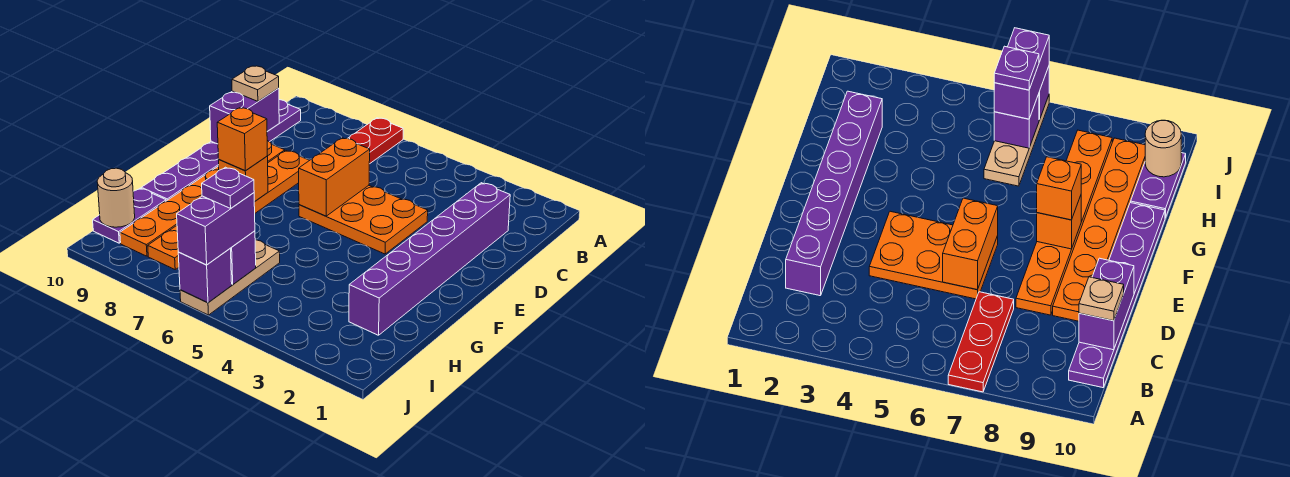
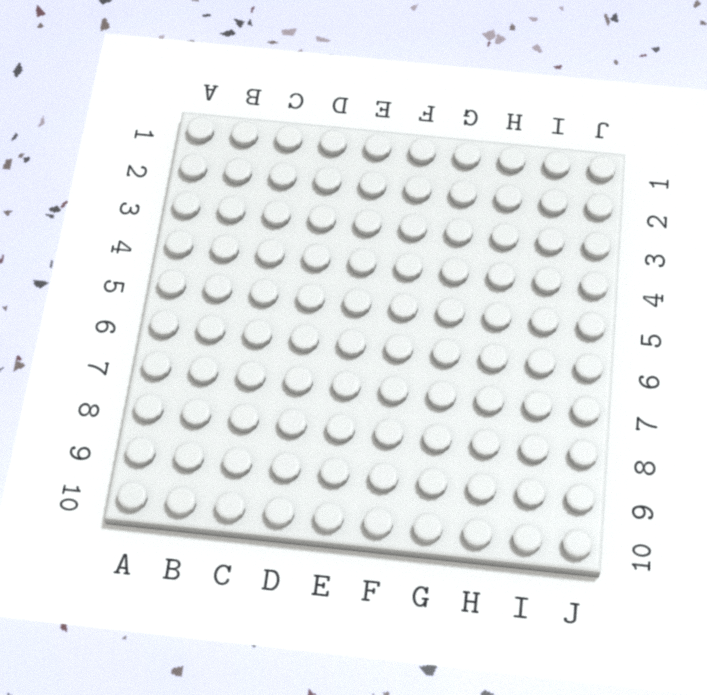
none -> red plate A7:C7 level 1
none -> purple plate B10:G10 level 1
none -> purple brick C2:H2 level 1

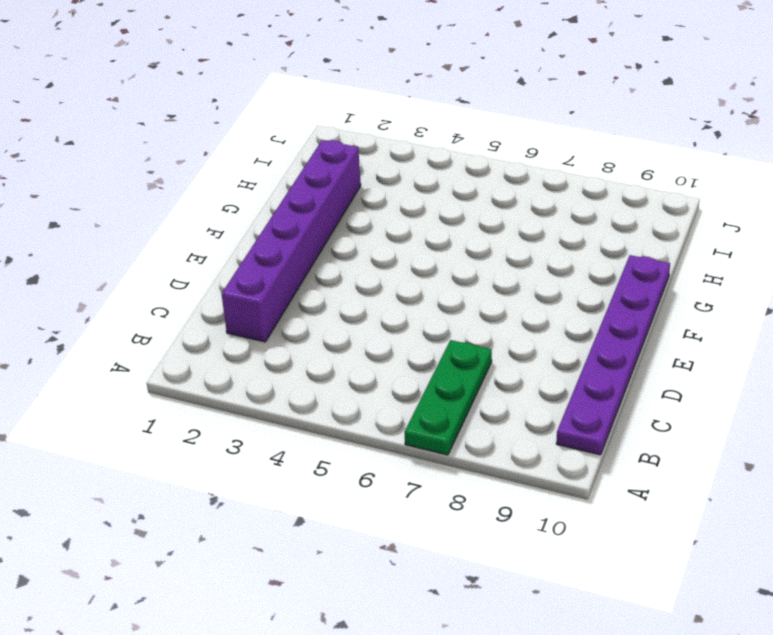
green plate A7:C7 level 1 -> red plate A7:C7 level 1
none -> orange plate D4:E6 level 1
none -> orange plate D8:I8 level 1
none -> orange plate D9:I9 level 1

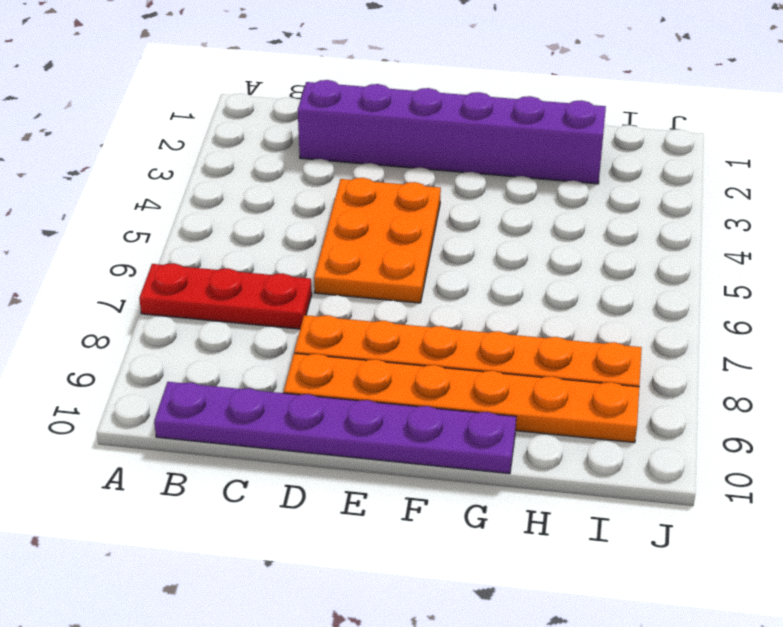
none -> tan plate H6:J6 level 1
none -> purple plate H10:I10 level 1
none -> purple brick C10:D10 level 2

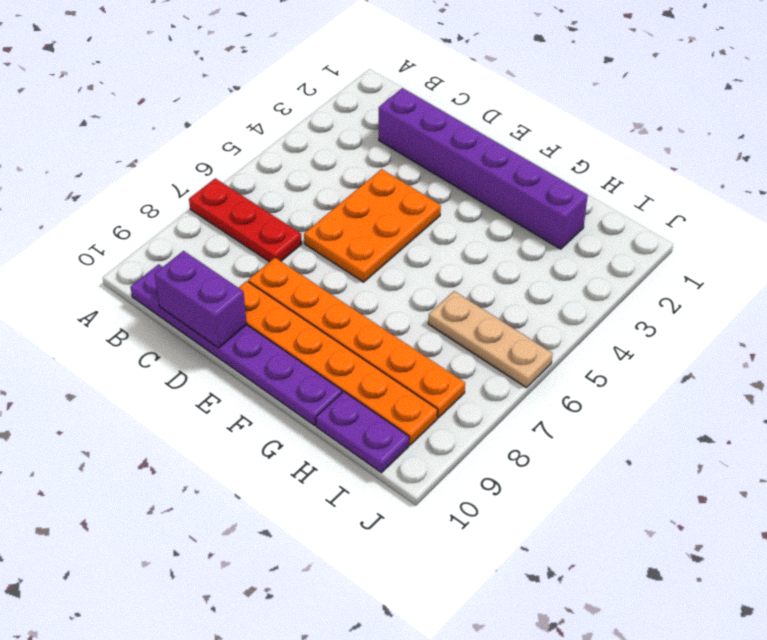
none -> orange brick D6:E6 level 2
none -> orange brick F8 level 2
none -> purple brick I6 level 2

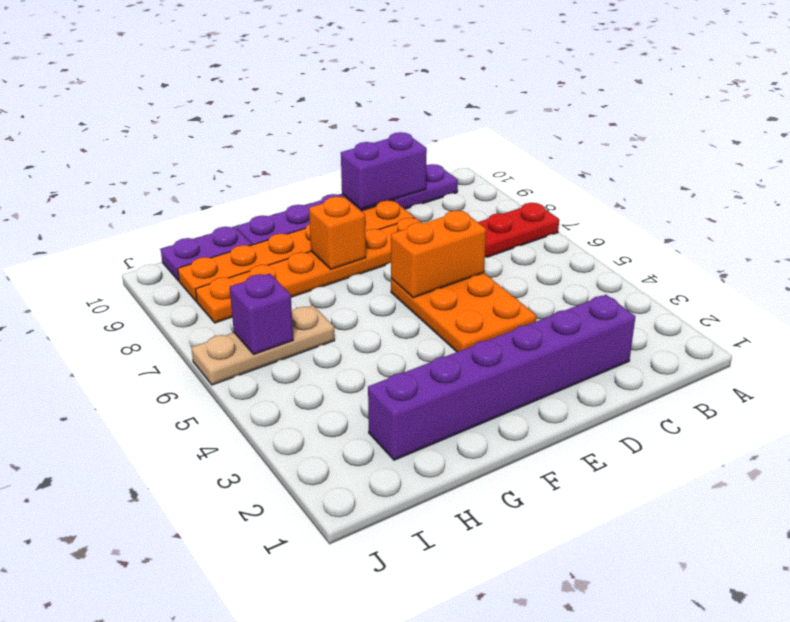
none -> tan round brick I10 level 2
none -> purple brick J6 level 2
none -> tan plate C10 level 3

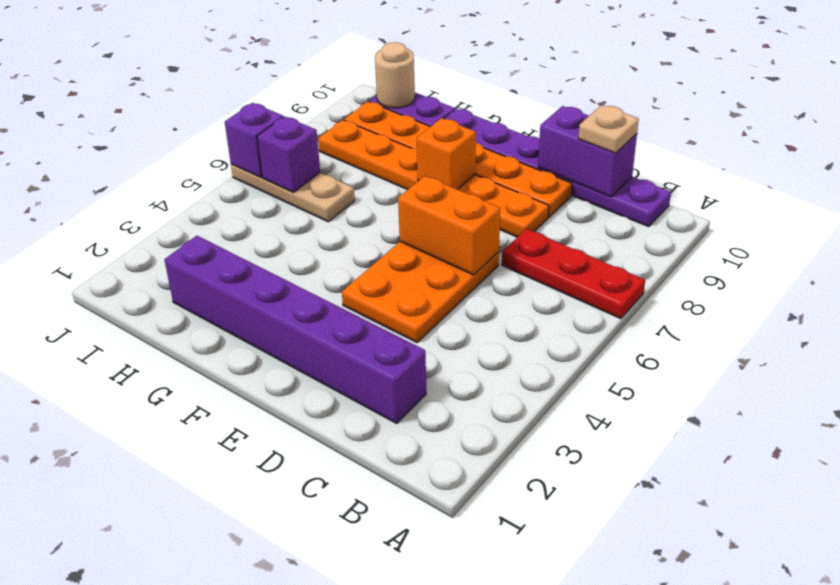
none -> orange brick F8 level 3
none -> purple brick I6:J6 level 3
none -> purple plate I6 level 4

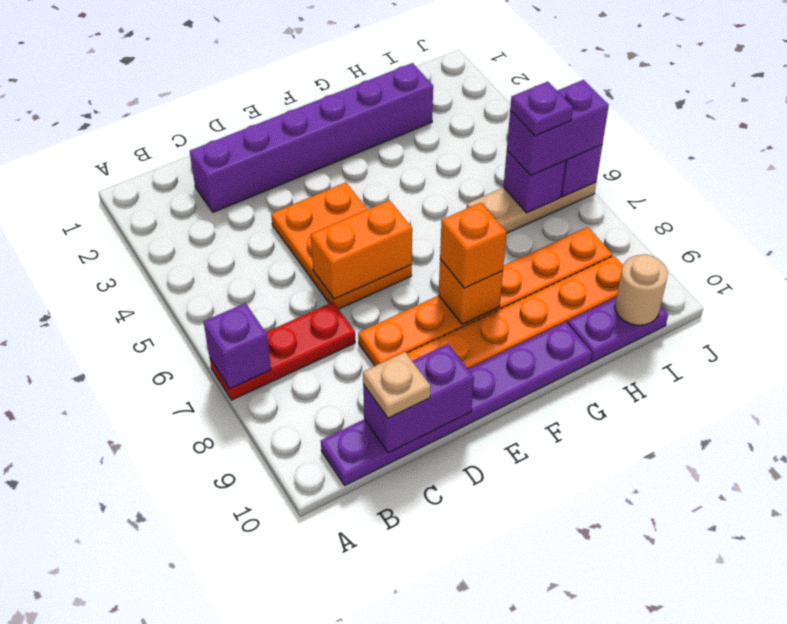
purple brick A7 level 2 -> none

